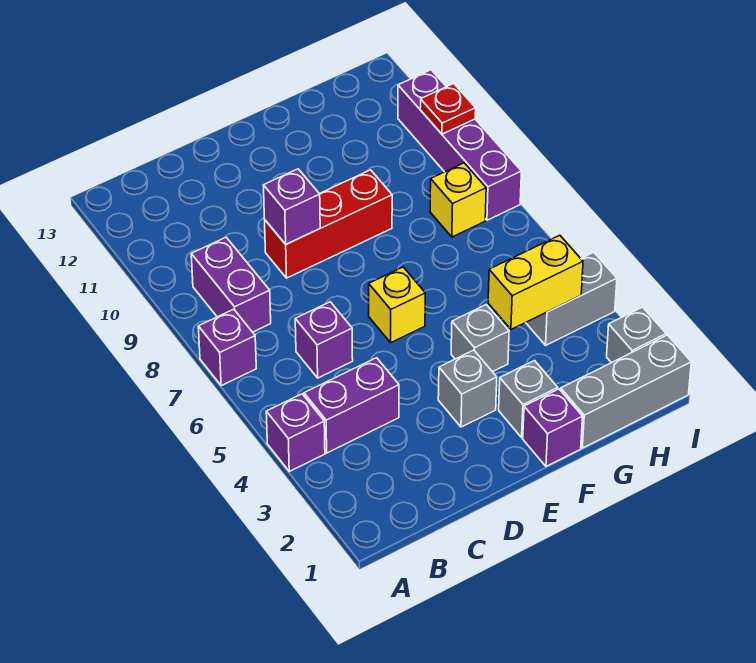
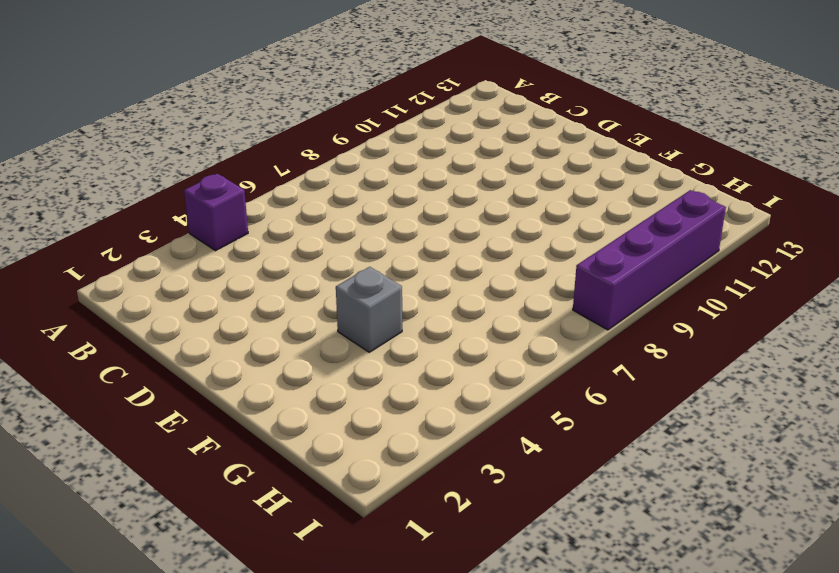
none -> purple brick A7 level 1
none -> purple brick B4:C4 level 1
none -> purple brick B8:B9 level 1

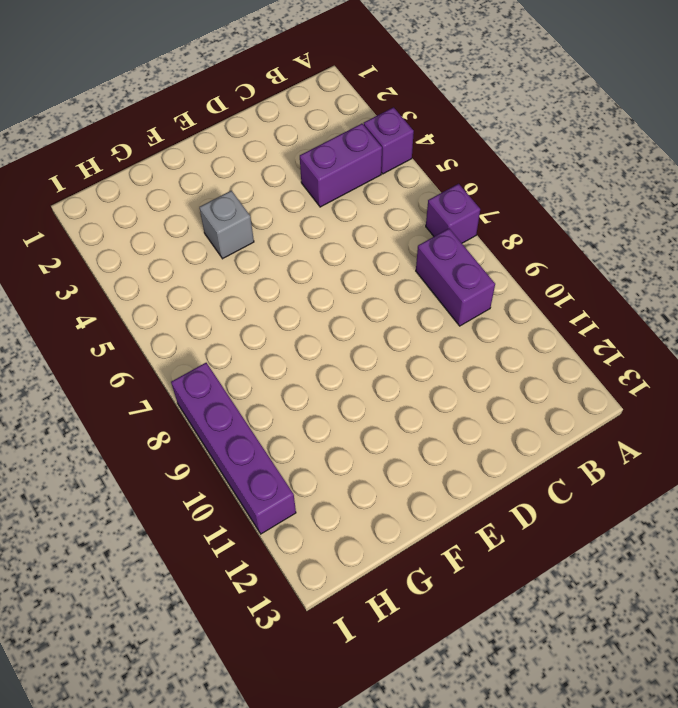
none -> purple brick C6 level 1
none -> red brick D9:F9 level 1
none -> grey brick E3 level 1

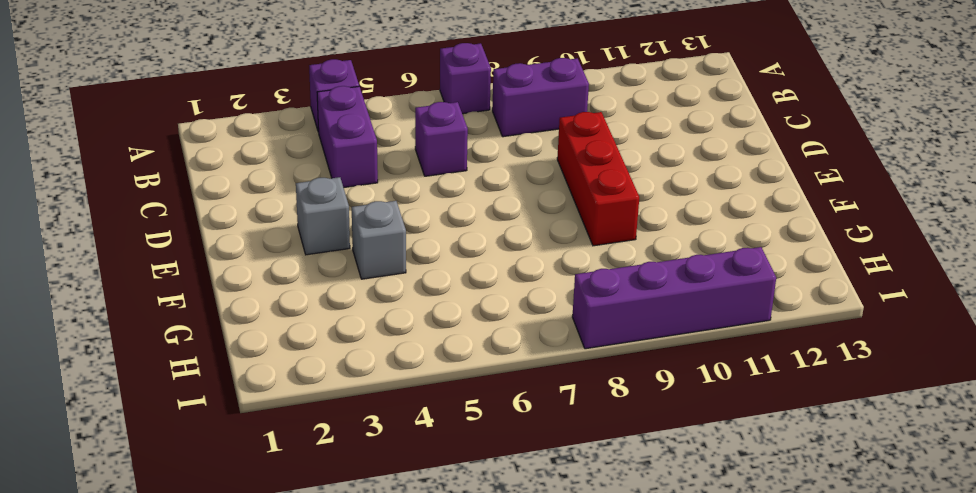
none -> yellow brick E6 level 1
none -> purple brick F1 level 1
none -> grey brick F2 level 1

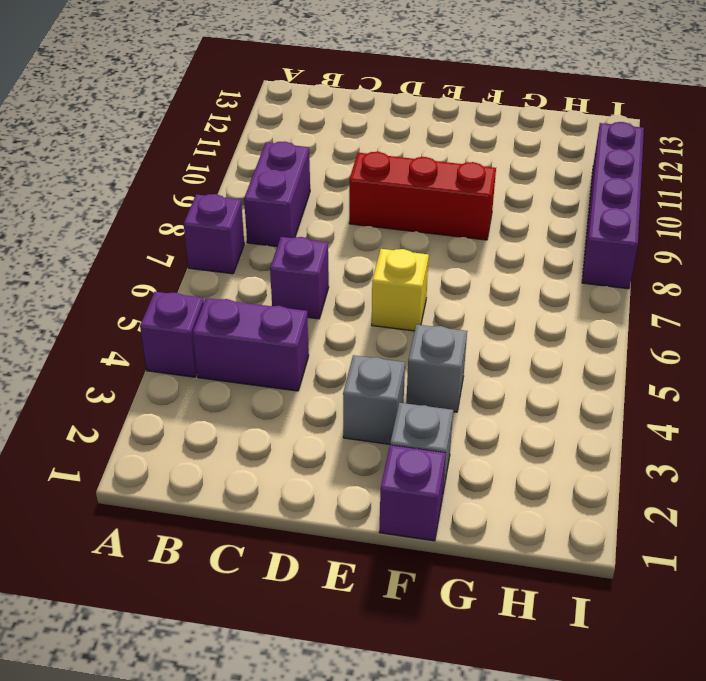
none -> grey brick G1:I1 level 1
none -> grey brick H4:I4 level 1
none -> yellow brick H8 level 1

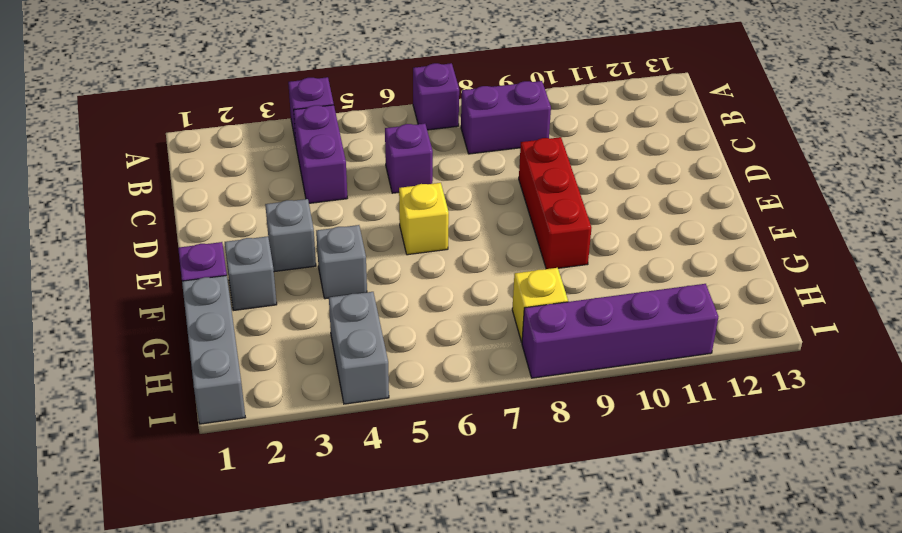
none -> grey brick I2 level 1
none -> purple brick D9 level 2
none -> yellow brick G4:H4 level 2

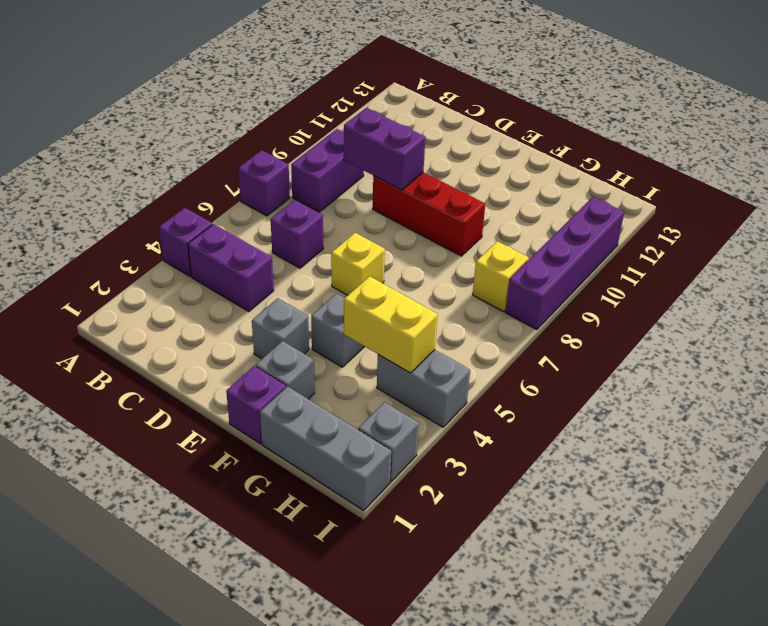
purple brick C9:D9 level 2 -> purple brick D9 level 2
none -> red plate I10 level 2

